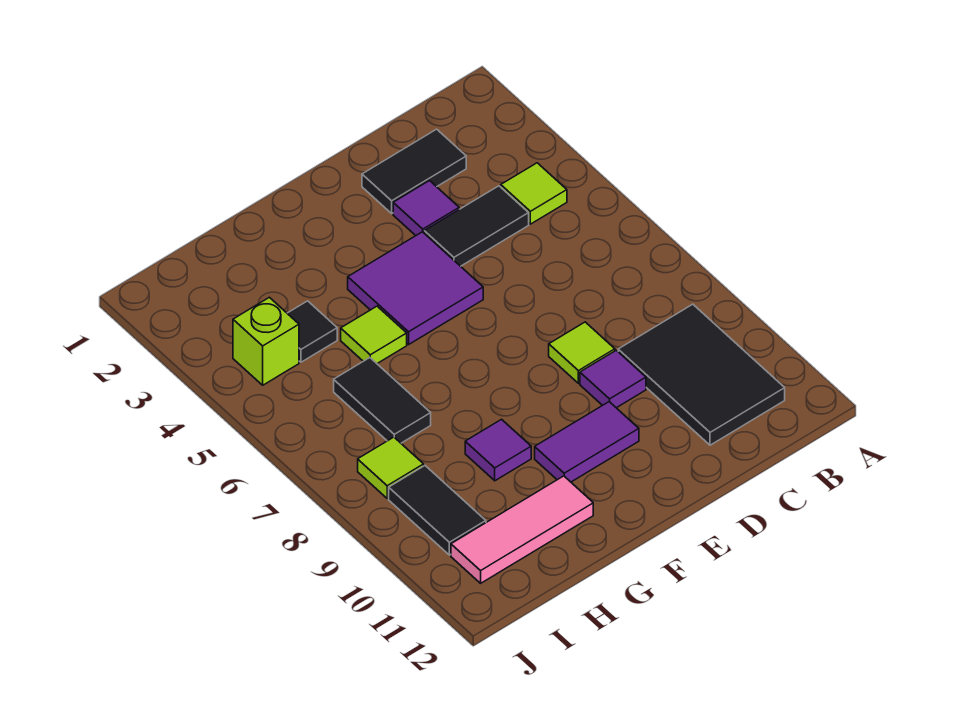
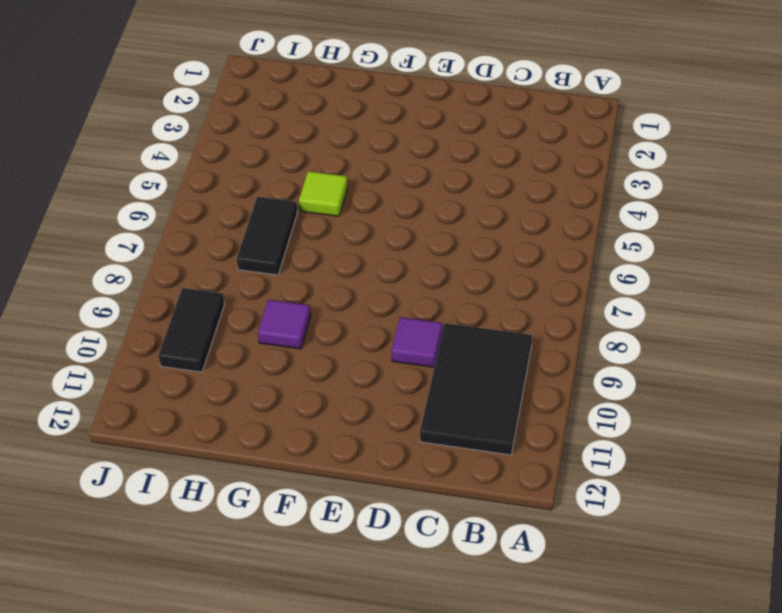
none -> lime tile B4 level 1
none -> black tile C2:D2 level 1
none -> black tile C4:D4 level 1

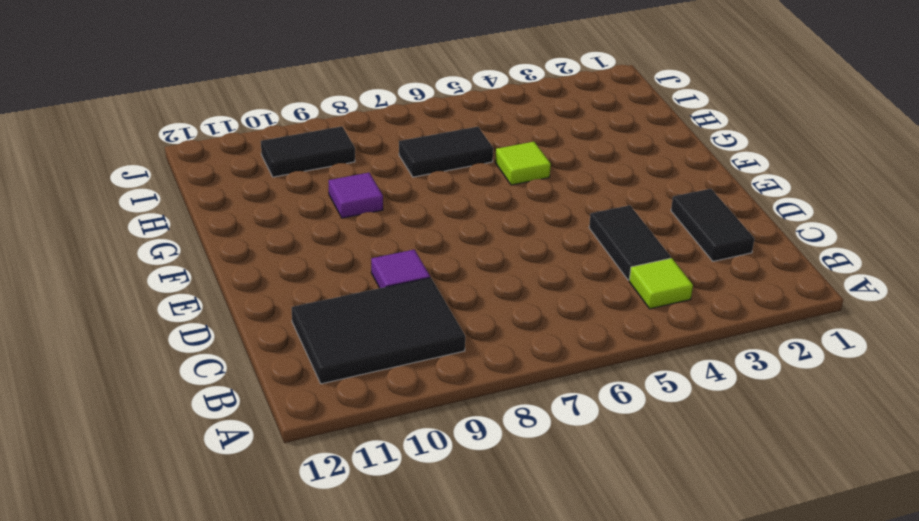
none -> purple tile D3 level 1
none -> lime tile D8 level 1
none -> purple tile E4:F5 level 1

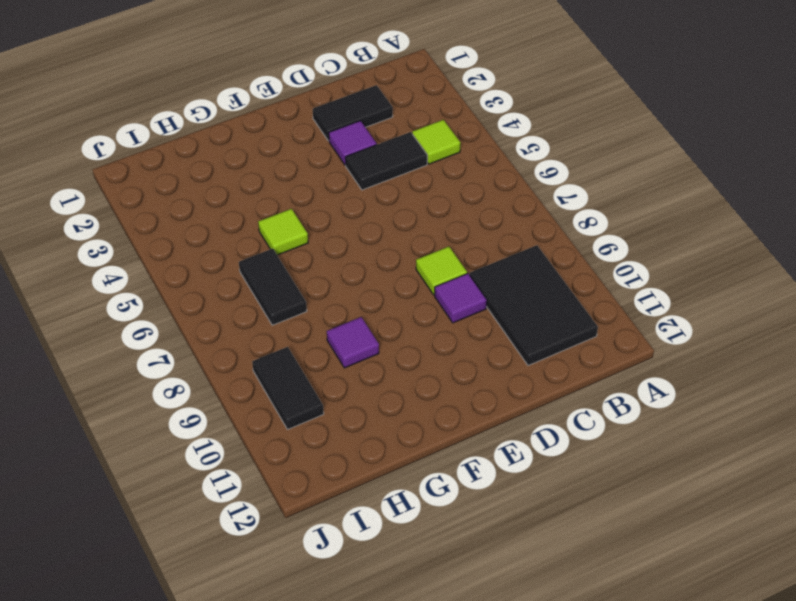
none -> purple tile E4:F5 level 1
none -> purple tile E10:F10 level 1
none -> pink tile G11:I11 level 1

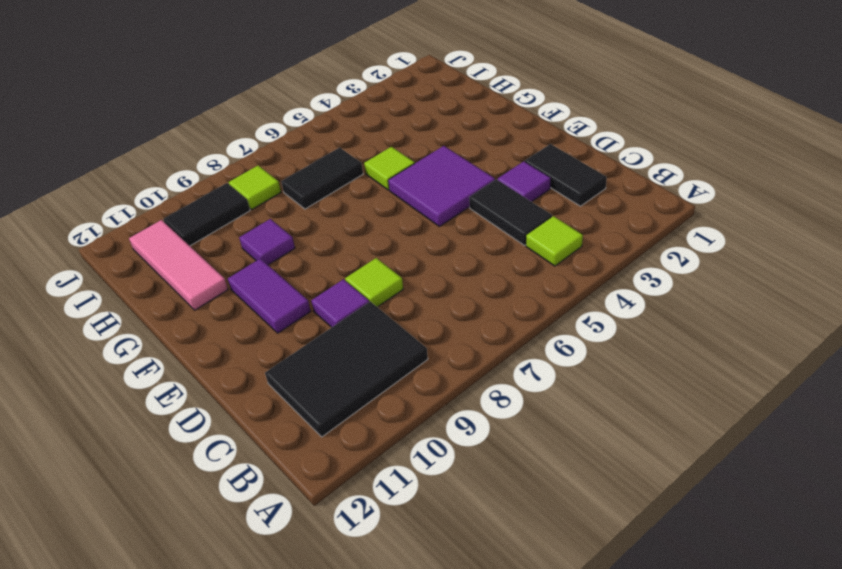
none -> black tile H4 level 1
none -> lime brick I4 level 1

